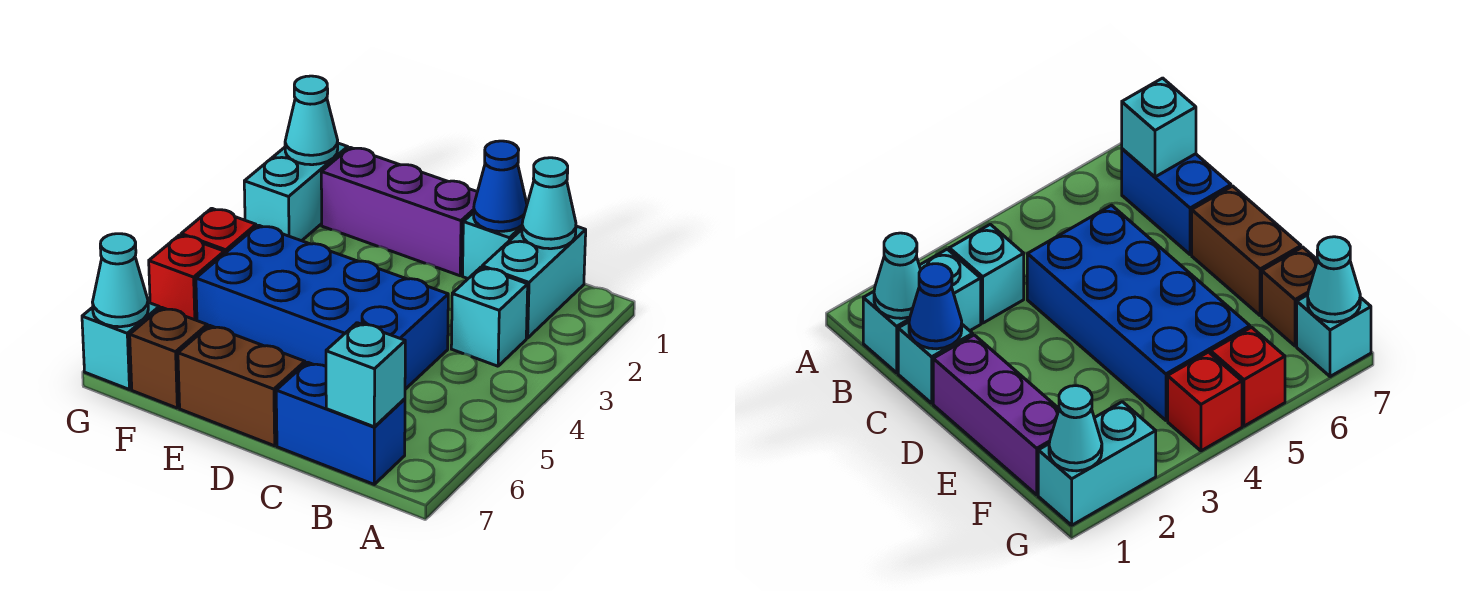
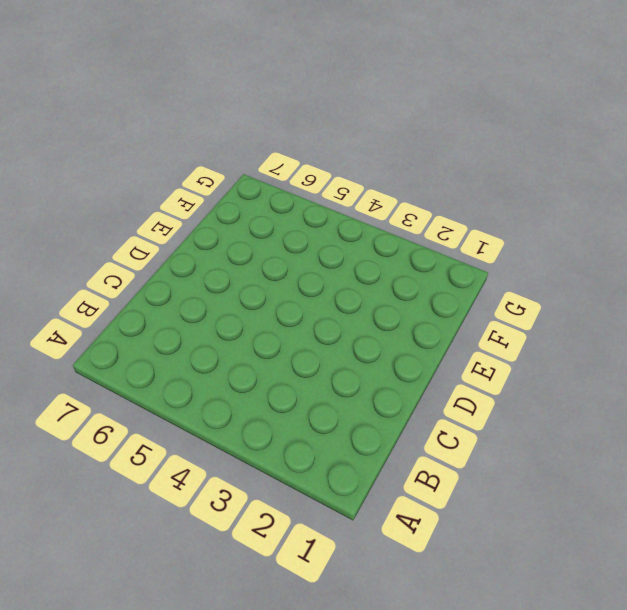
none -> cyan brick B1:B2 level 1
none -> cyan brick B3 level 1
none -> blue brick B7:C7 level 1

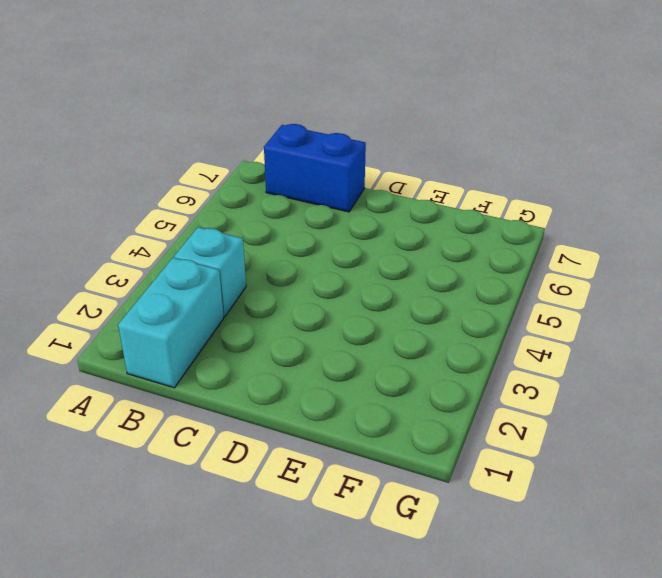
none -> cyan brick C1 level 1
none -> blue brick C4:F5 level 1
none -> purple brick D1:F1 level 1

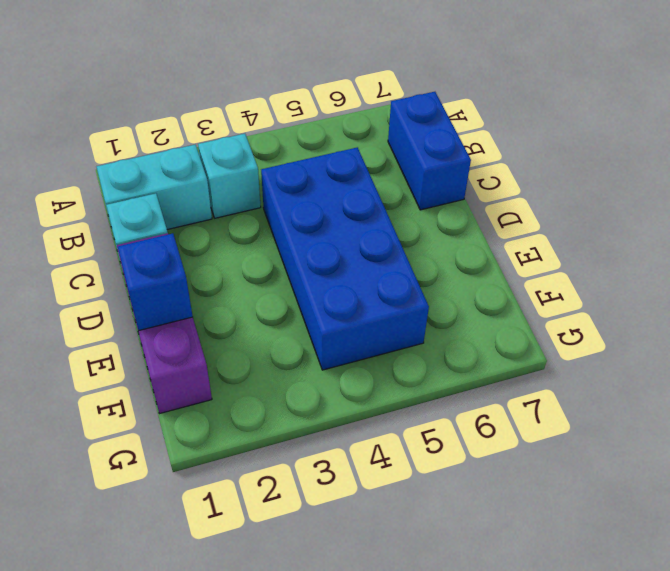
blue brick E1 level 2 -> none
none -> brown brick D7:E7 level 1
none -> brown brick F7 level 1
none -> cyan brick G1:G2 level 1

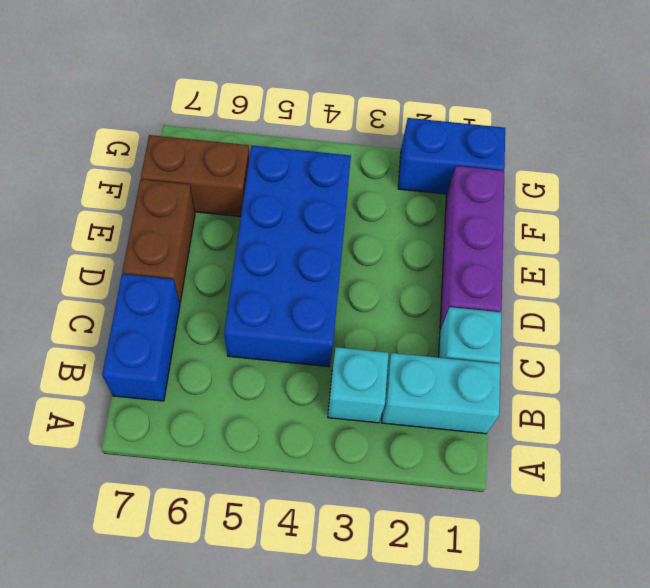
brown brick F6:F7 level 1 -> brown brick F7 level 1
blue brick G1:G2 level 1 -> cyan brick G1:G2 level 1
none -> red brick G4 level 1
none -> red brick G5 level 1
none -> cyan brick G7 level 1

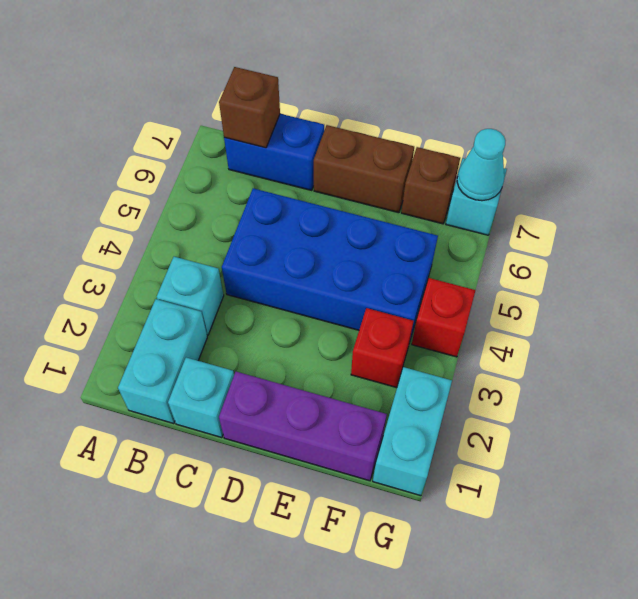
brown brick B7 level 2 -> cyan brick B7 level 2
red brick F3 level 1 -> red brick G5 level 1
none -> cyan cone B1 level 2
none -> blue cone C1 level 2
none -> cyan cone G1 level 2

